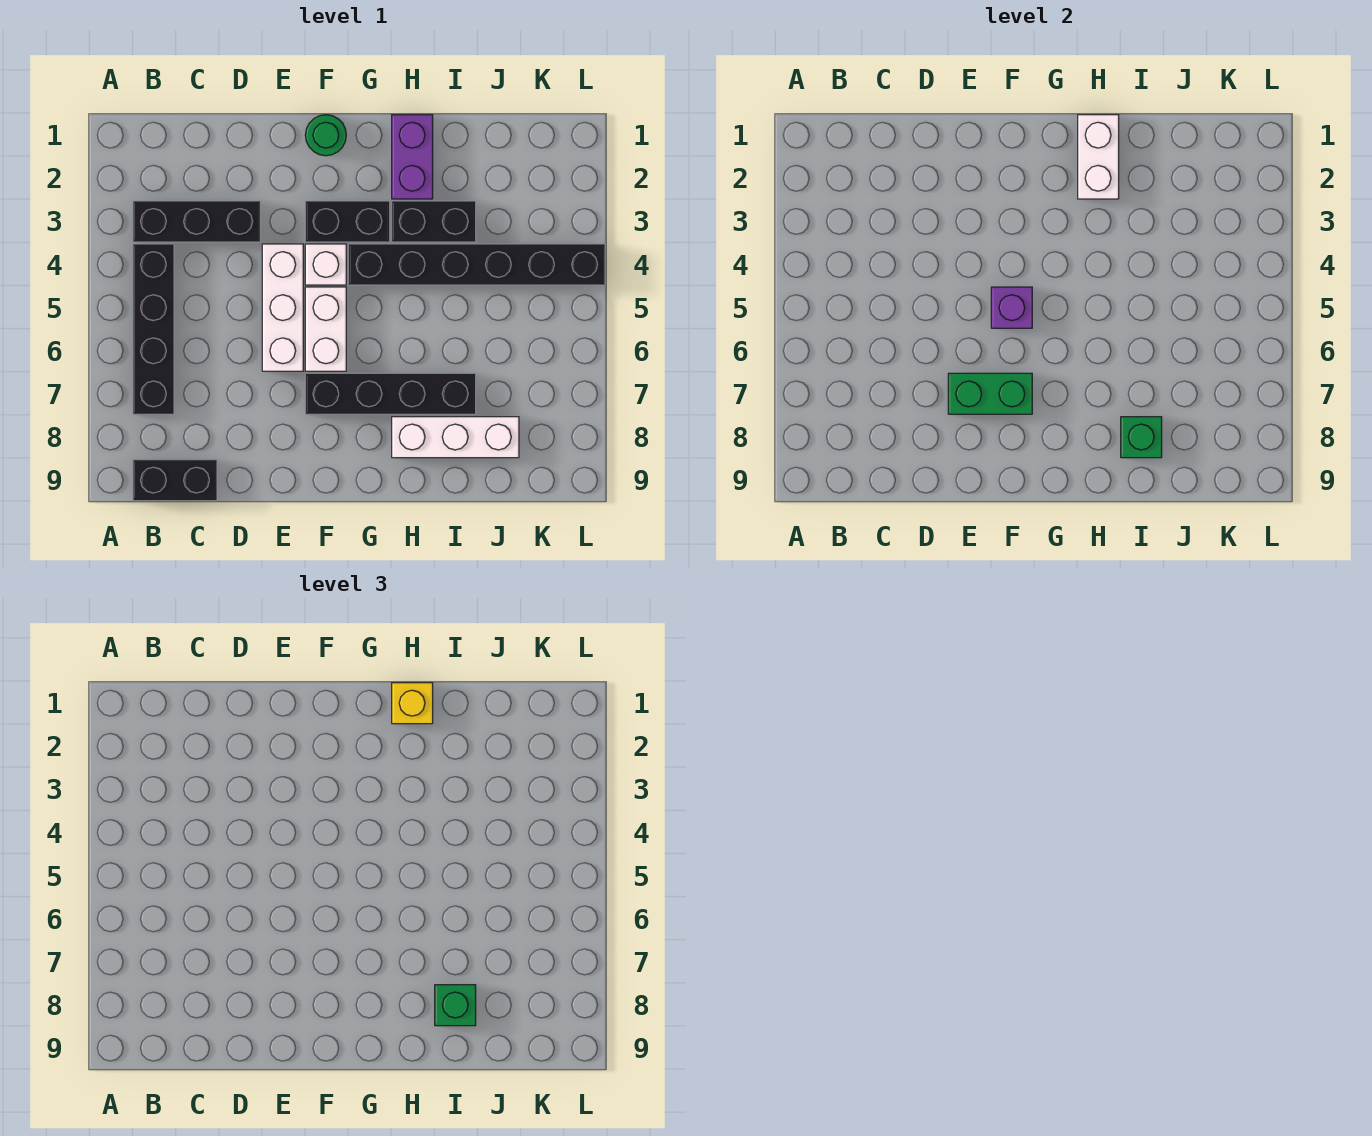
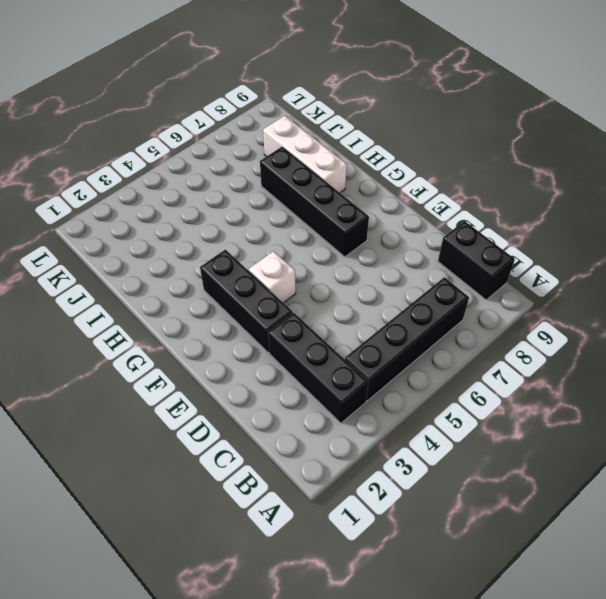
black brick E3:G3 level 1 -> black brick F3:G3 level 1
none -> white brick E4:E6 level 1
none -> green round brick F1 level 1
none -> white brick F5:F6 level 1

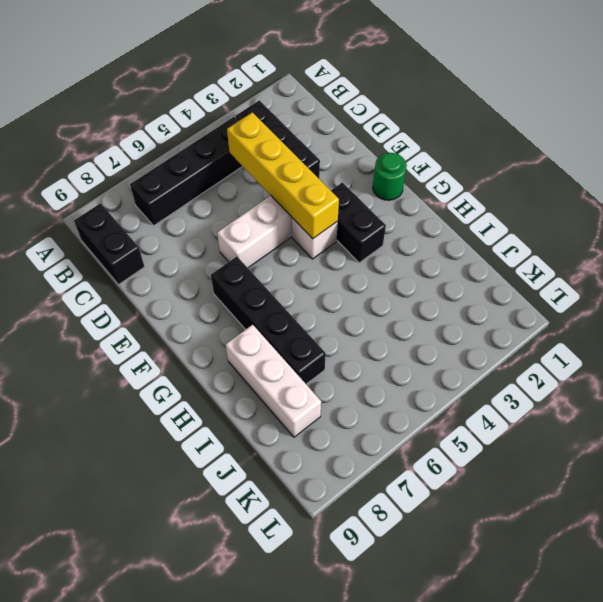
yellow brick C4:F4 level 2 -> none
none -> white brick F5:F6 level 1
none -> black brick G4:L4 level 1
none -> purple brick H1:H2 level 1

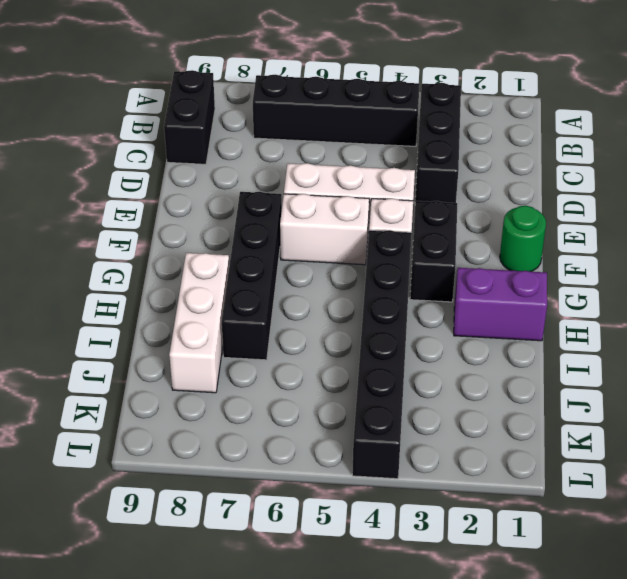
none -> black brick H3:I3 level 1
none -> green brick E7:F7 level 2
none -> purple brick F5 level 2

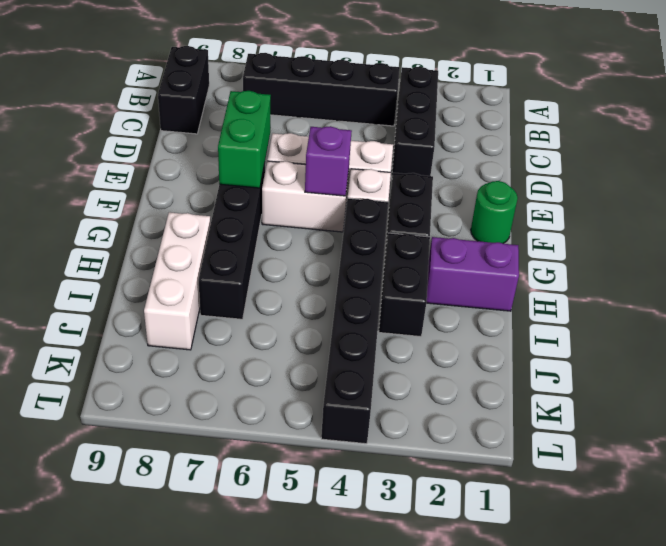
none -> white brick H1:H2 level 2
none -> green brick I8 level 2
none -> yellow brick H1 level 3

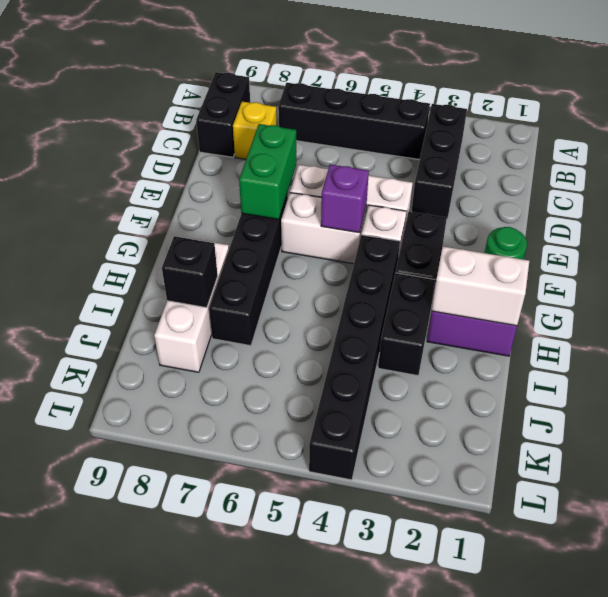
yellow brick C8 level 1 -> yellow brick H1 level 3
black brick I8 level 2 -> green brick I8 level 2
none -> green brick I8 level 3

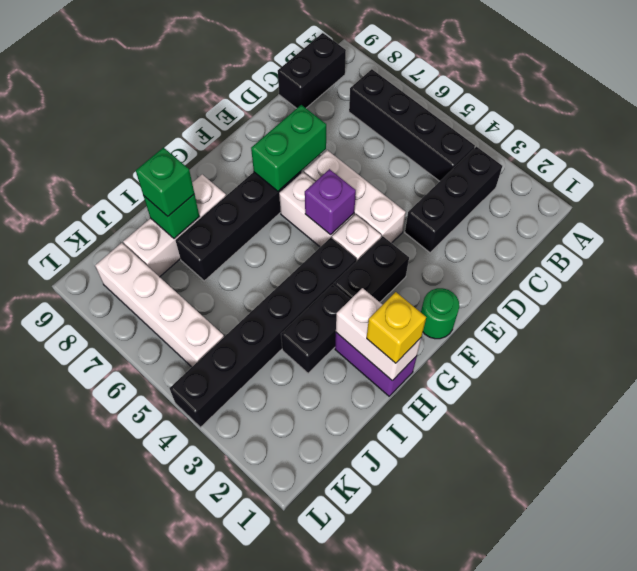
white brick K5:K8 level 1 -> none

